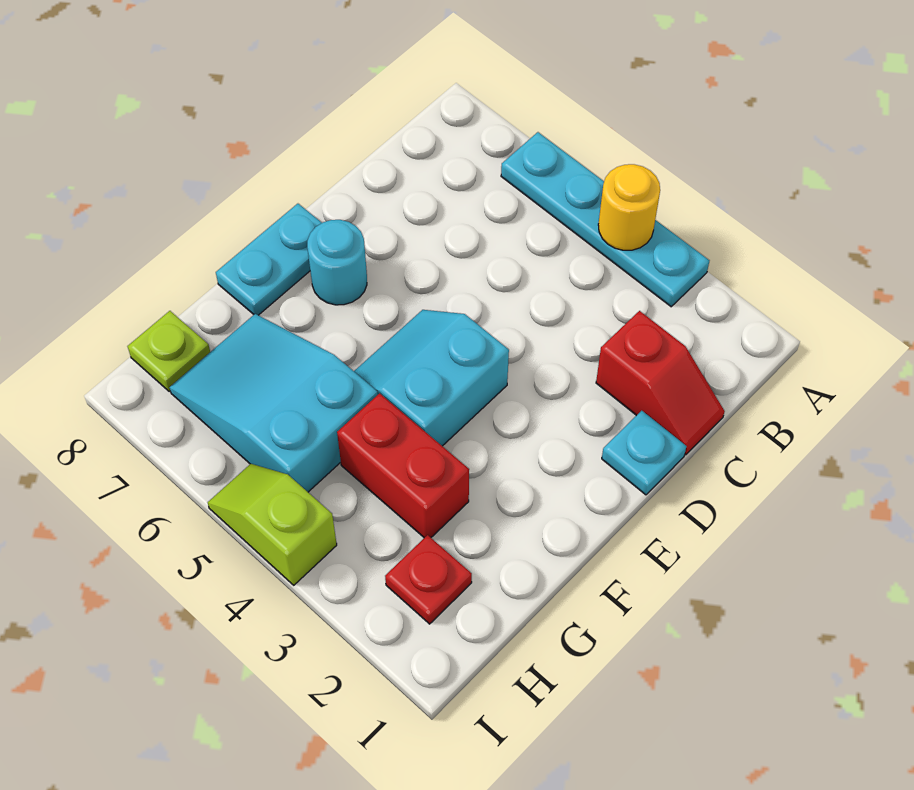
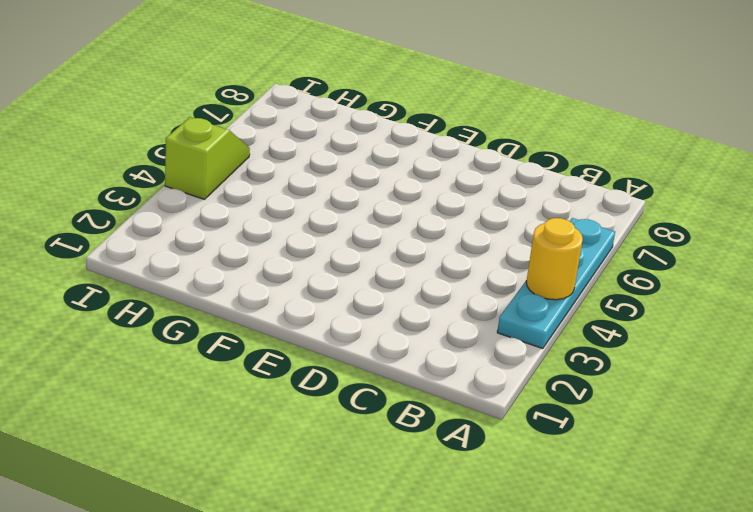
none -> red slope C1:C2 level 1 top 2
none -> cyan plate D1 level 1
none -> cyan slope E4:F5 level 1 top 4

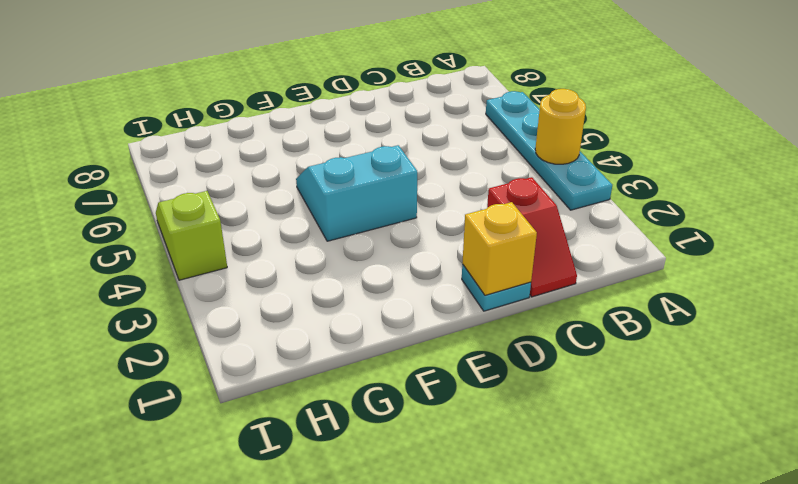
yellow brick D1 level 2 -> none
none -> cyan round brick E7 level 1
none -> cyan plate E8:F8 level 1
none -> red brick G3:G4 level 1

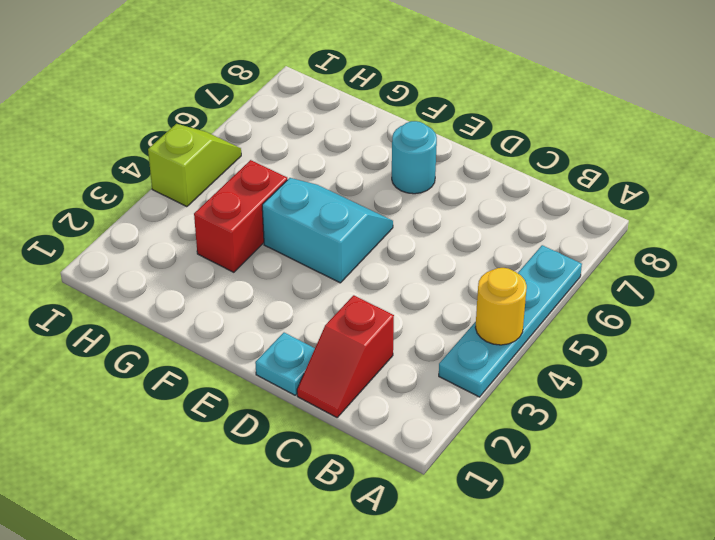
none -> cyan plate E8:F8 level 1
none -> cyan slope G5:H7 level 1 top 5
none -> red plate H2 level 1

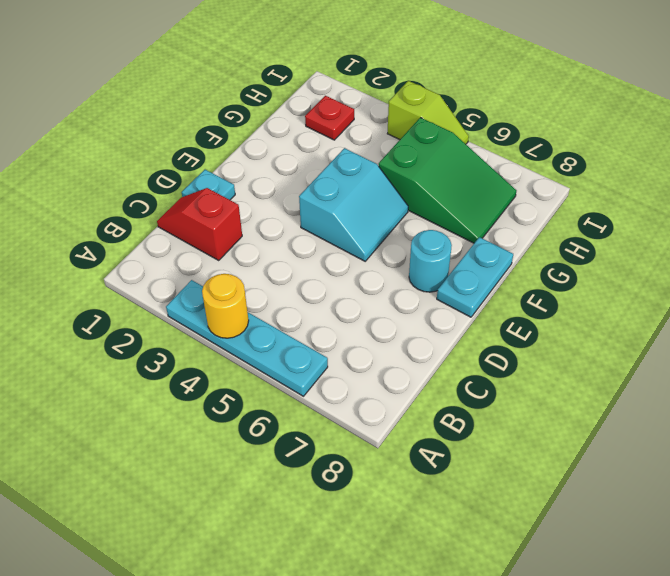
green slope G5:H7 level 1 top 5 -> cyan slope G5:H7 level 1 top 5
none -> red brick G3:G4 level 1
none -> lime plate H8 level 1

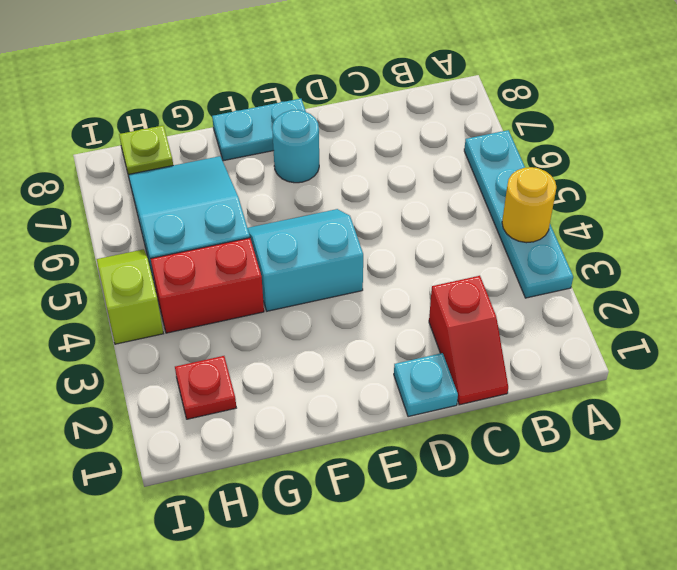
red brick G4:H4 level 1 -> red brick G3:G4 level 1

